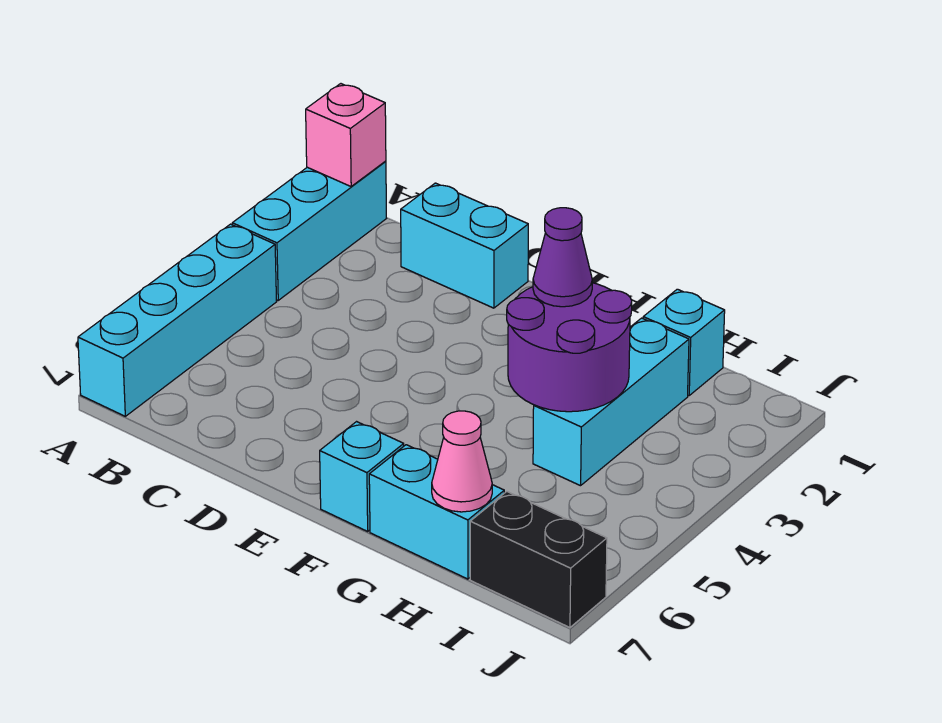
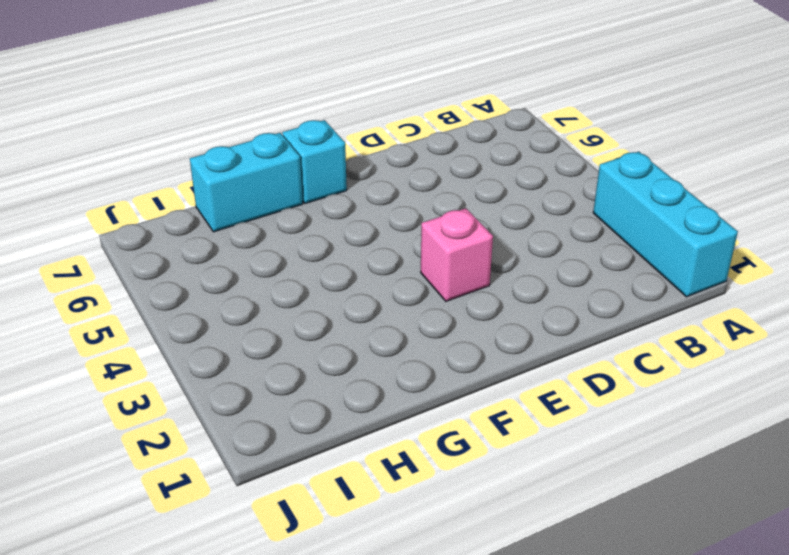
pink brick E3 level 1 -> pink brick A1 level 2
none -> cyan brick A4:A7 level 1
none -> cyan brick C1:D1 level 1
none -> cyan brick H1 level 1

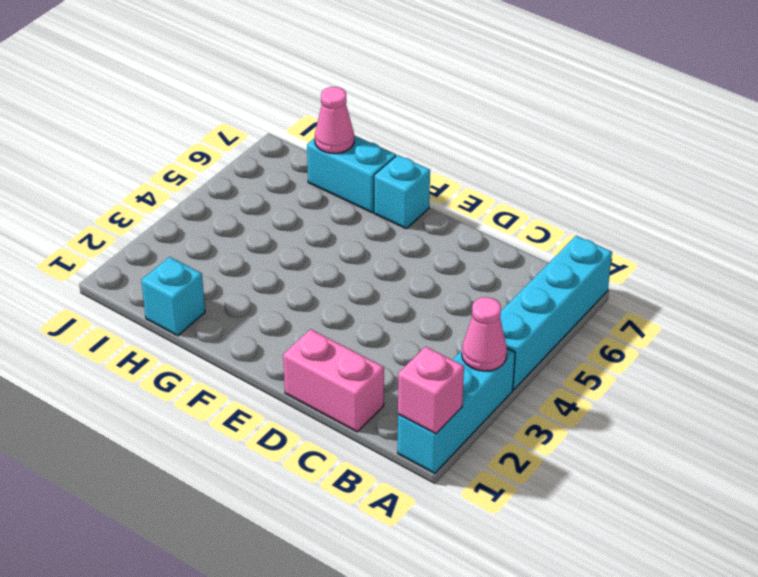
pink cone A3 level 2 -> none
pink brick C1:D1 level 1 -> cyan brick C1:D1 level 1
none -> cyan brick H2:H4 level 1
none -> black brick I7:J7 level 1
none -> purple round brick G3:H4 level 2

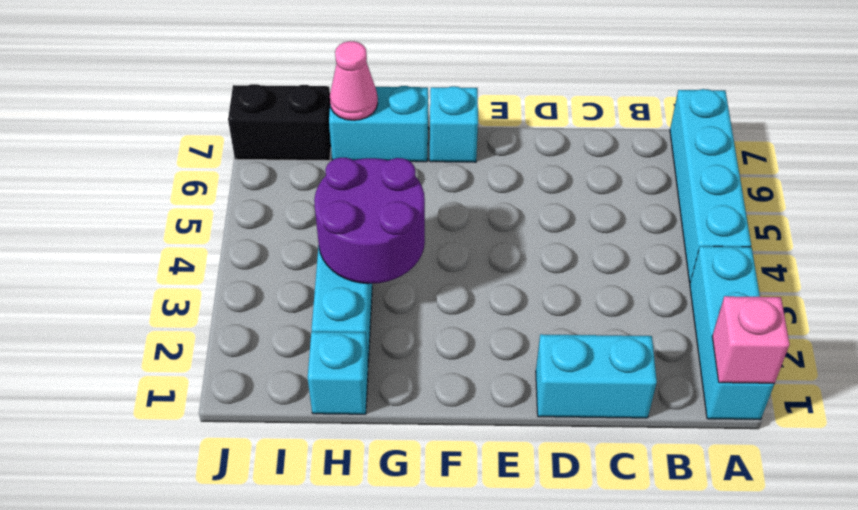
none -> purple cone G3 level 3

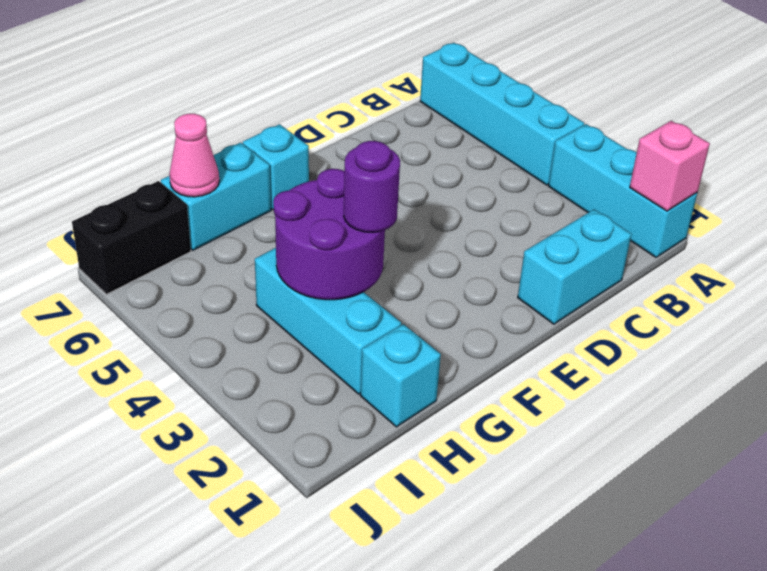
purple round brick G3 level 3 -> purple cone G3 level 3

